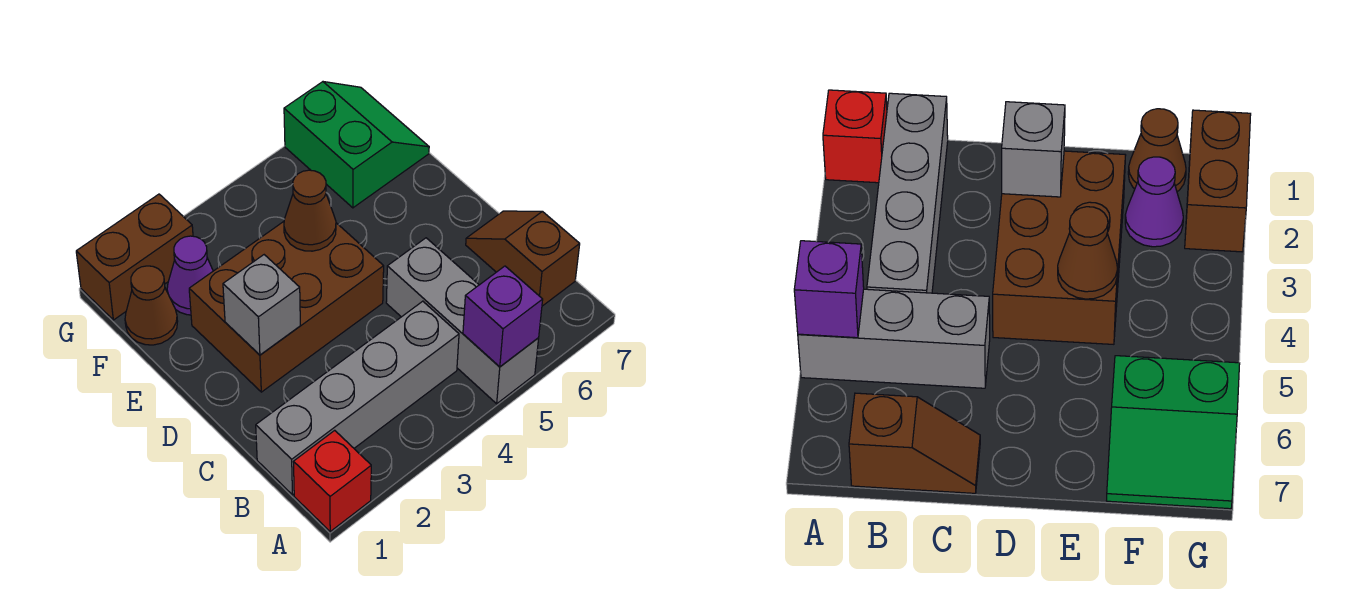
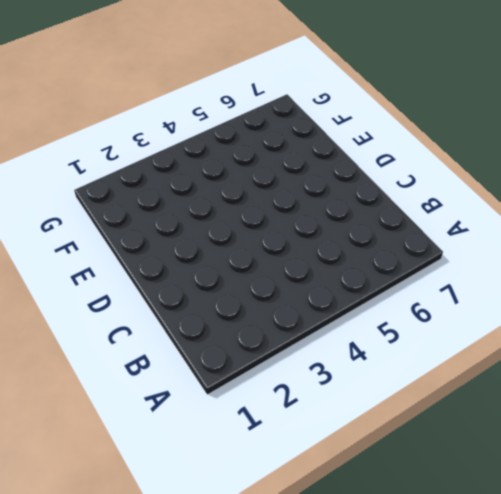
none -> red brick A1 level 1
none -> grey brick A5:C5 level 1
none -> grey brick B1:B4 level 1

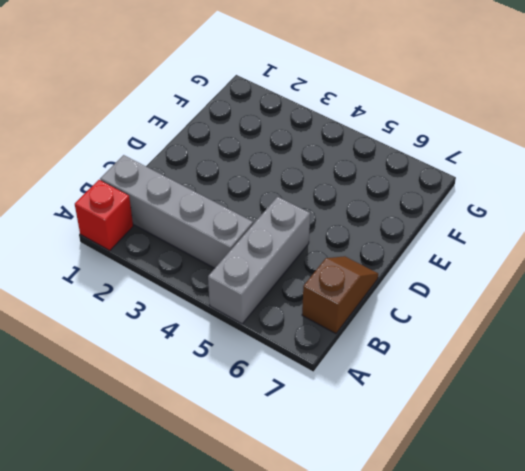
none -> brown brick D2:E4 level 1
none -> brown cone F1 level 1
none -> purple cone F2 level 1

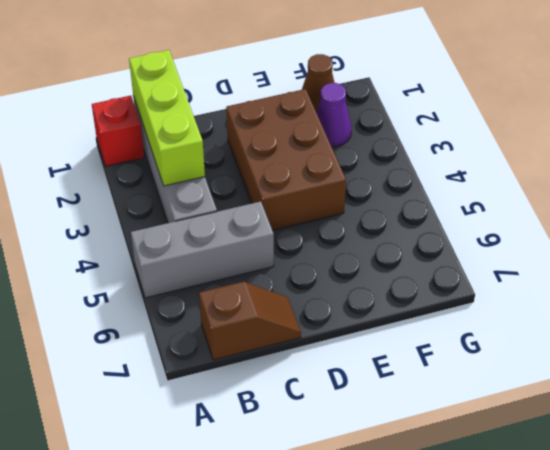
lime brick B1:B3 level 2 -> none
none -> green slope F6:G7 level 1 top 6
none -> brown brick G1:G2 level 1
none -> purple brick A5 level 2

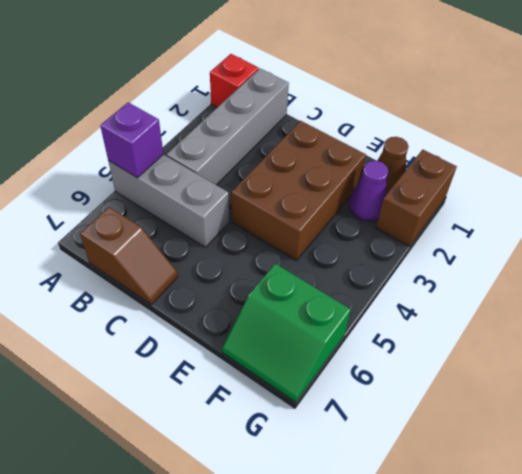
none -> grey brick D2 level 2
none -> brown cone E4 level 2

